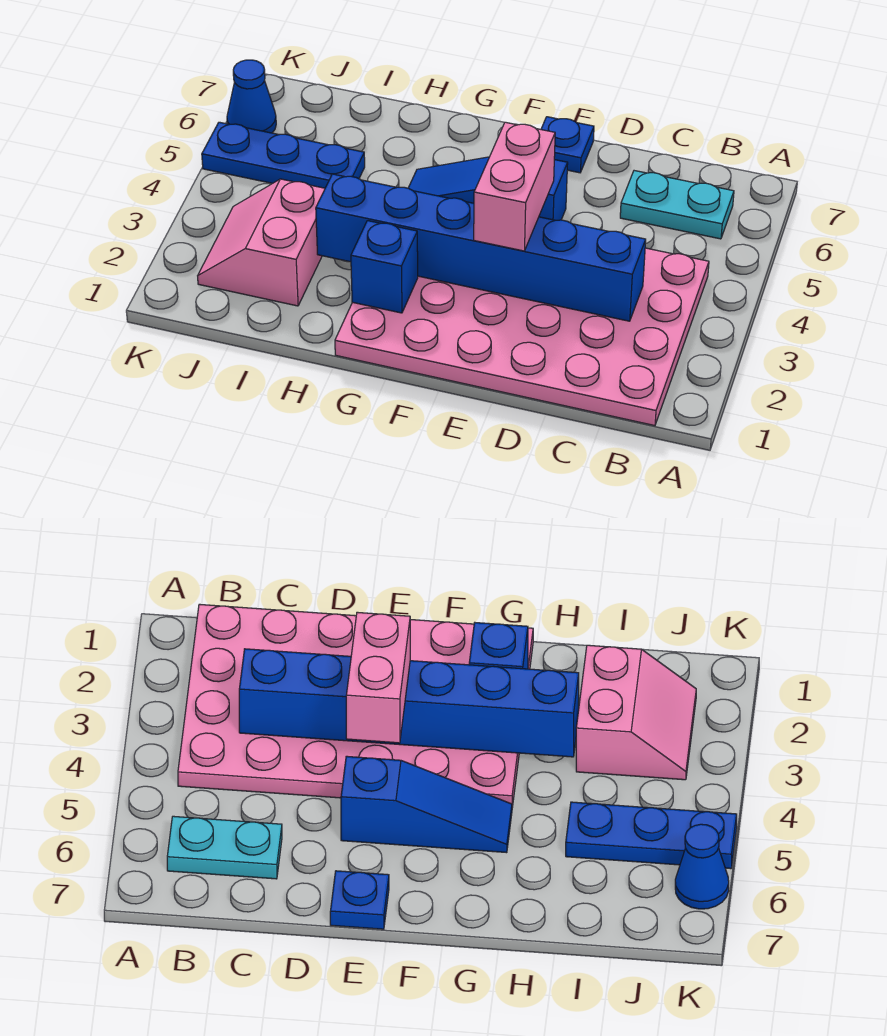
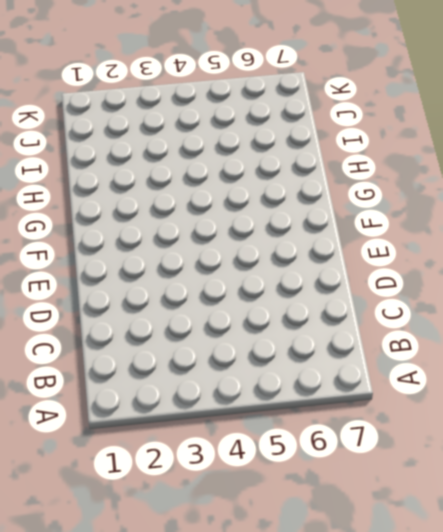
none -> pink plate B1:G4 level 1
none -> cyan plate B6:C6 level 1

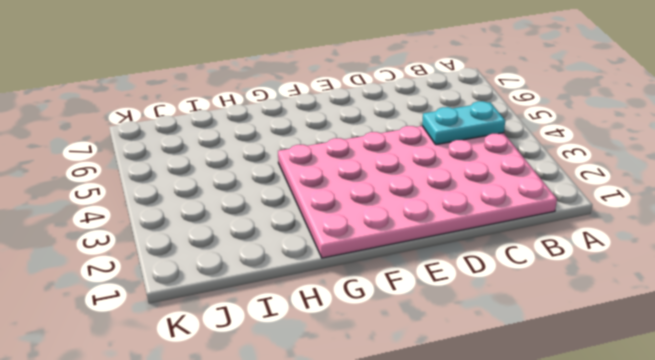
cyan plate B4:C4 level 2 -> cyan plate B6:C6 level 1
none -> blue slope E5:G5 level 1 top E
none -> blue plate E7 level 1

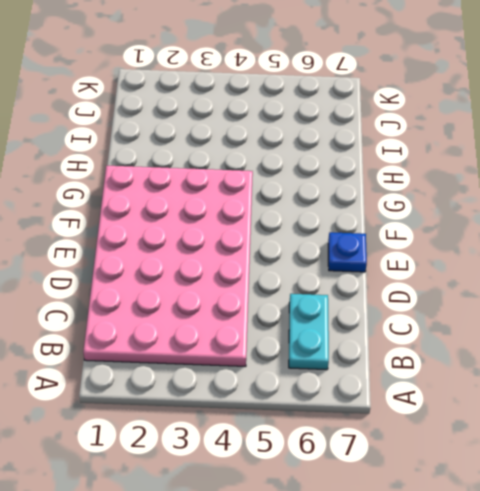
none -> blue slope E5:G5 level 1 top E
none -> pink slope I2:J3 level 1 top I

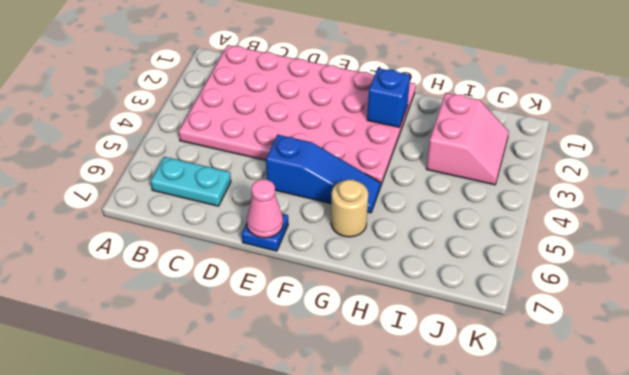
pink cone E7 level 2 -> none
tan round brick G6 level 1 -> none
none -> blue plate I5:K5 level 1
none -> blue cone K6 level 1

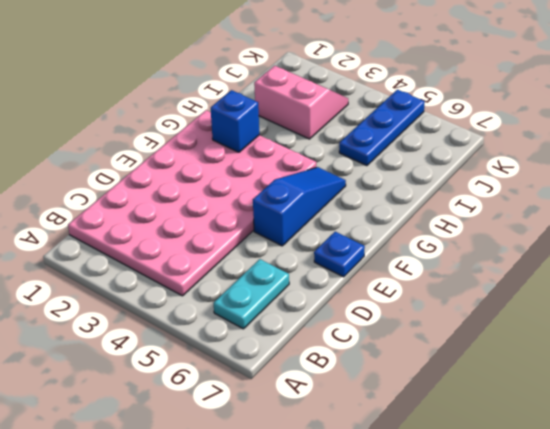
none -> blue cone K6 level 1
none -> blue brick C3:H3 level 2

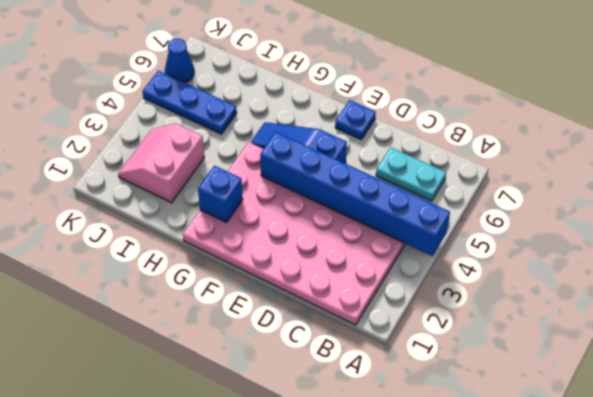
blue brick A4:F4 level 2 -> blue brick C3:H3 level 2
none -> pink brick E3:E4 level 3

